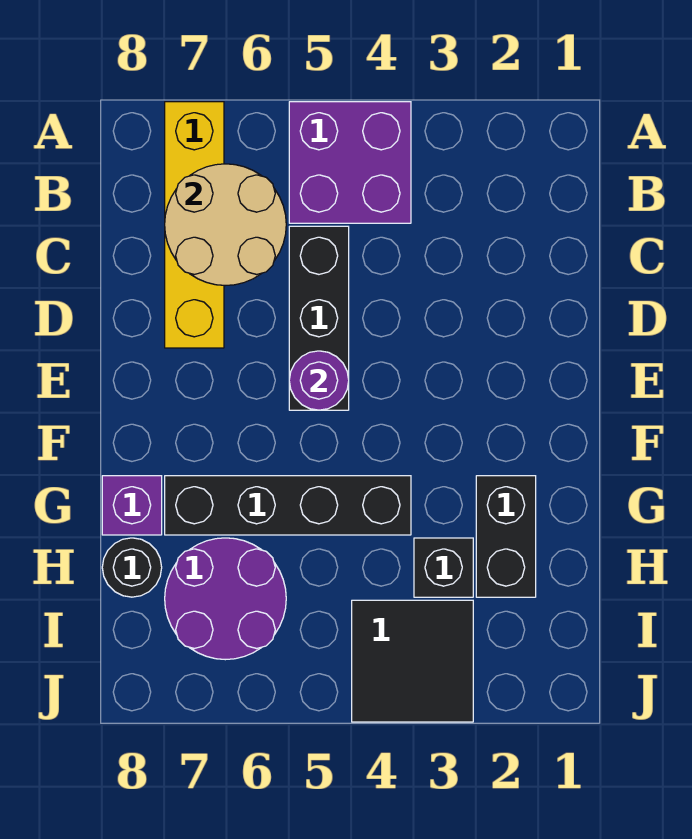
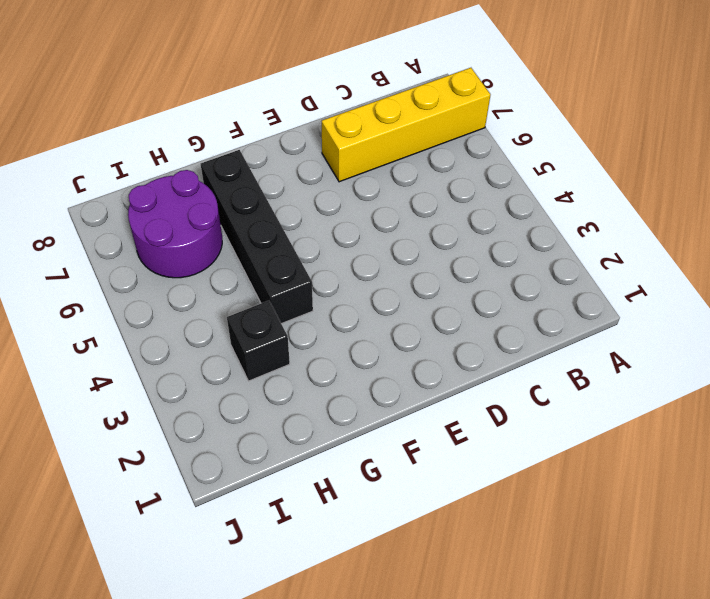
none -> purple brick A4:B5 level 1
none -> black brick C5:E5 level 1
none -> black brick G2:H2 level 1

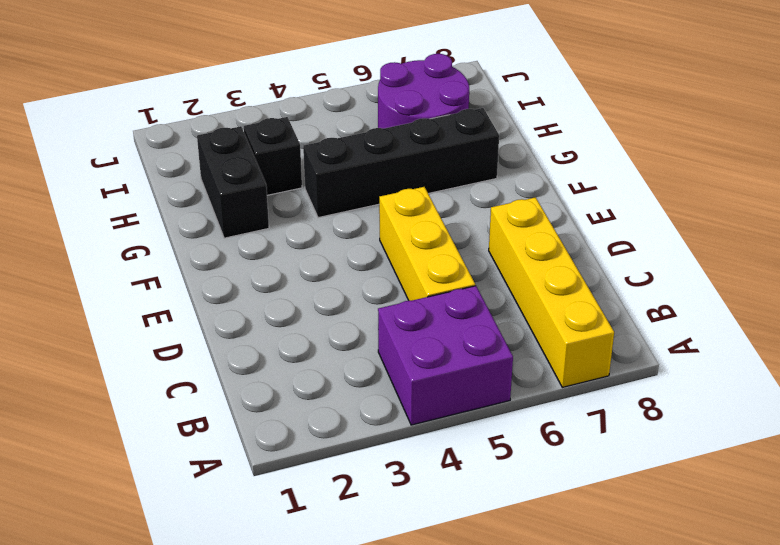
yellow brick C5:E5 level 1 -> black brick C5:E5 level 1
none -> purple brick G8 level 1
none -> black round brick H8 level 1
none -> black tile I3:J4 level 1

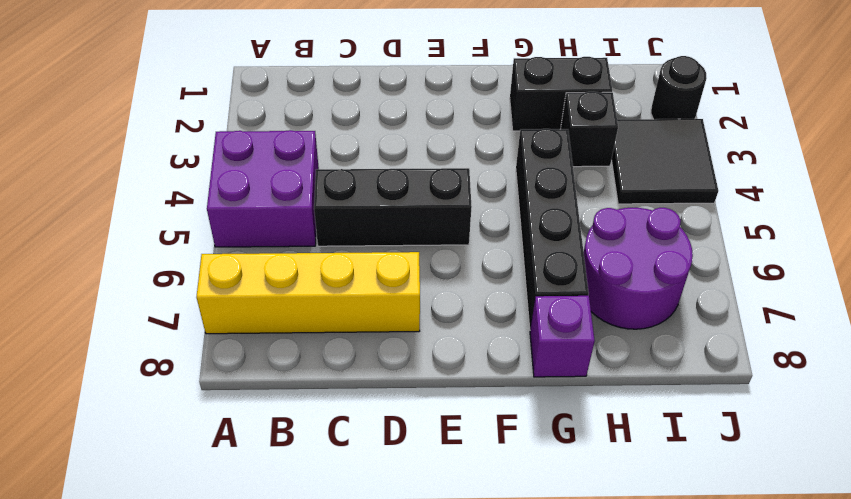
black round brick J2 level 1 -> black round brick H8 level 1
none -> tan round brick B6:C7 level 2
none -> purple round brick E5 level 2

